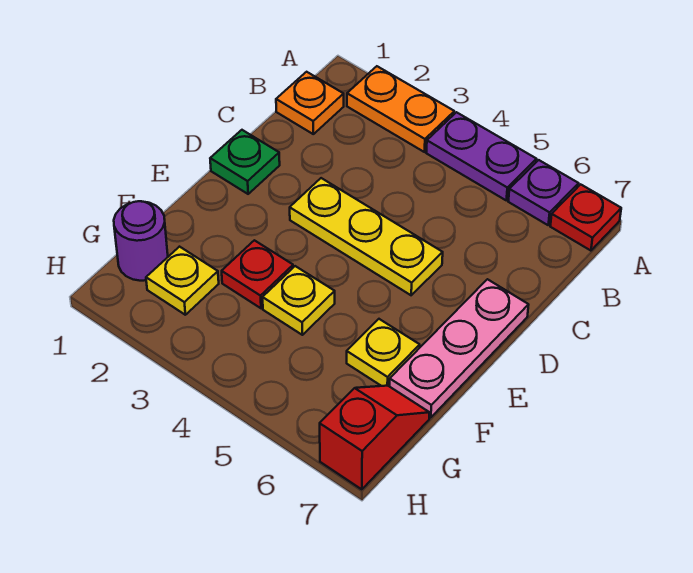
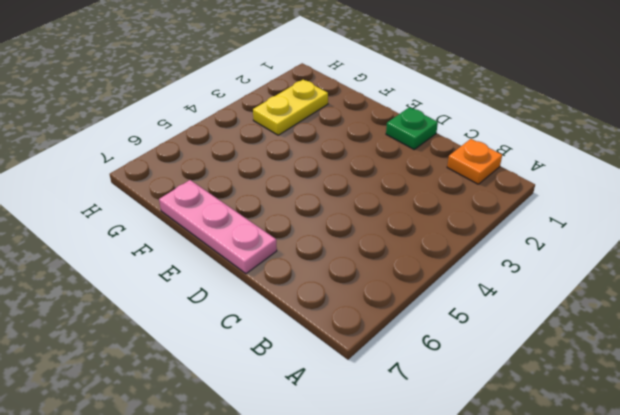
yellow plate G2:G3 level 1 -> yellow plate G2 level 1
none -> orange plate A2:A3 level 1
none -> purple plate A4:A5 level 1
none -> purple plate A6 level 1

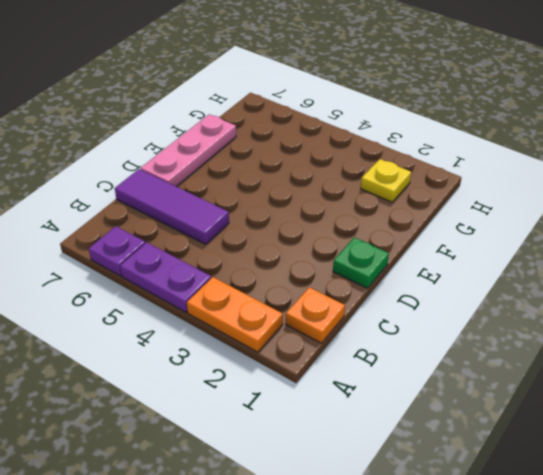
purple tile C5:C7 level 1 -> none
none -> red plate A7 level 1
none -> yellow plate D3:D5 level 1
none -> red plate F3 level 1

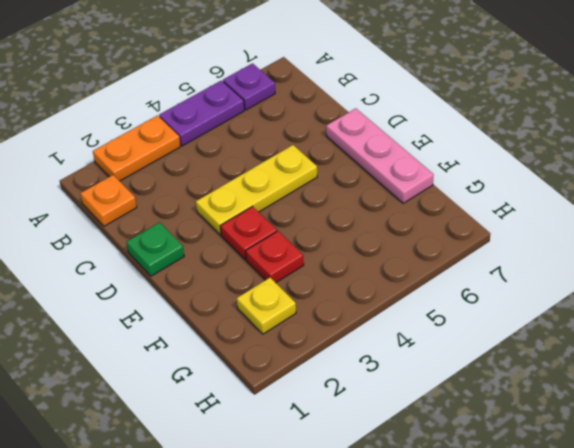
red plate E3 level 1 -> red plate A7 level 1
none -> yellow plate F4 level 1
none -> yellow plate F6 level 1
none -> purple round brick G1 level 1

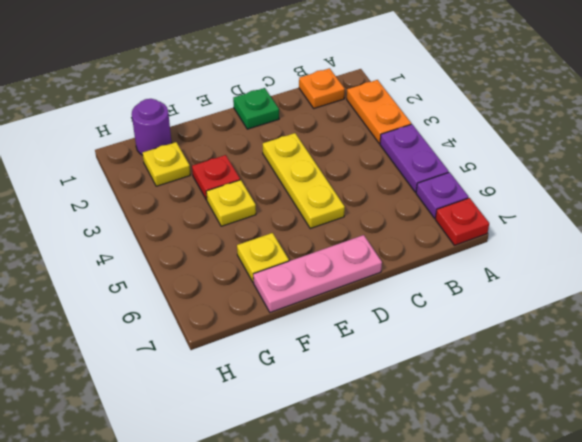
none -> red slope G7:H7 level 1 top H

